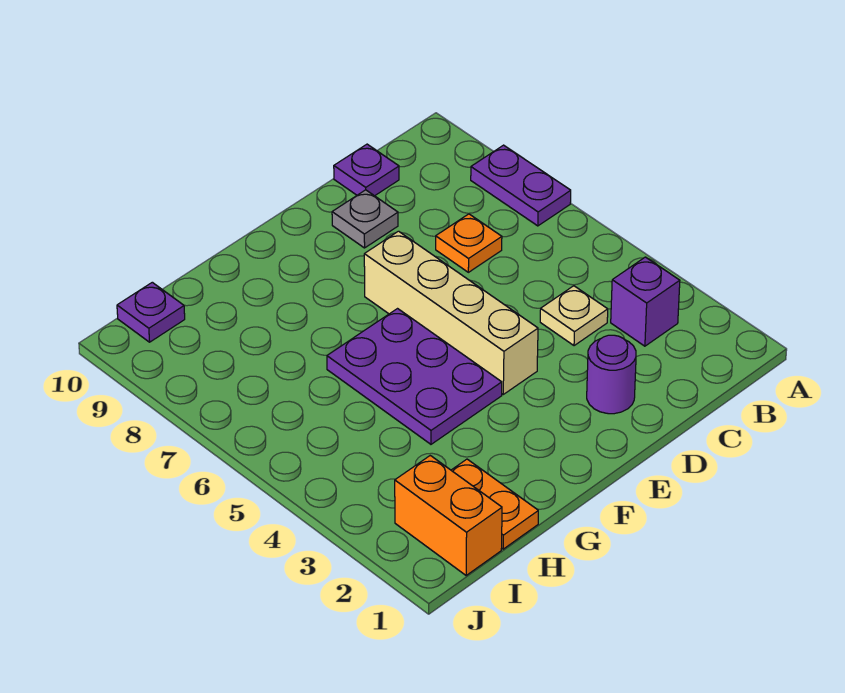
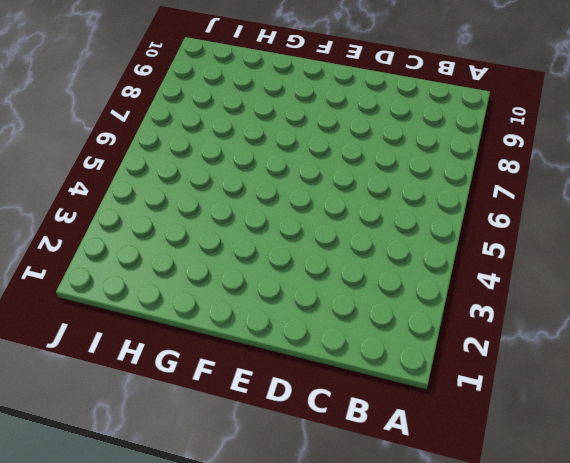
none -> purple plate A7:A8 level 1
none -> purple brick B3 level 1
none -> tan plate C4 level 1

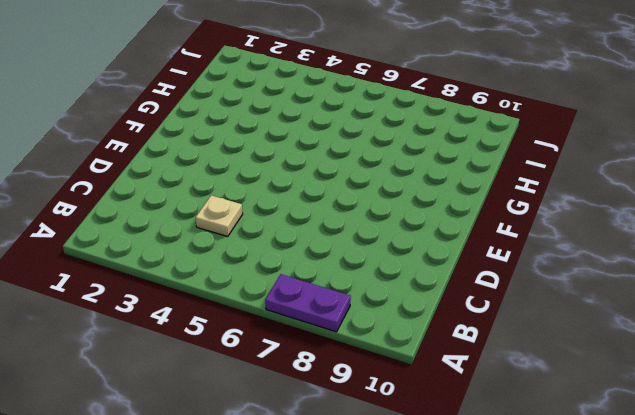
none -> purple brick B3 level 1
none -> orange plate C7 level 1
none -> purple plate C10 level 1

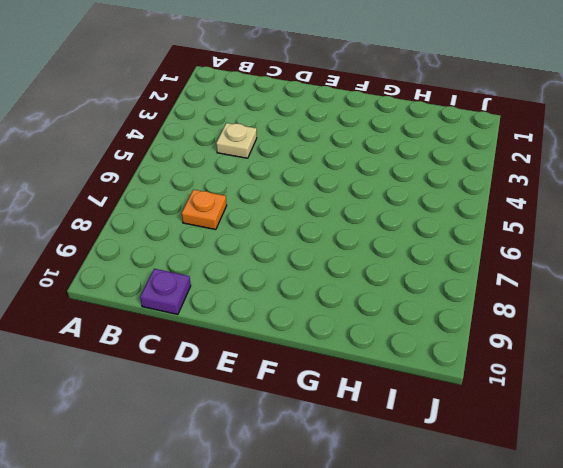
none -> purple plate A7:A8 level 1
none -> purple brick B3 level 1
none -> purple round brick D2 level 1

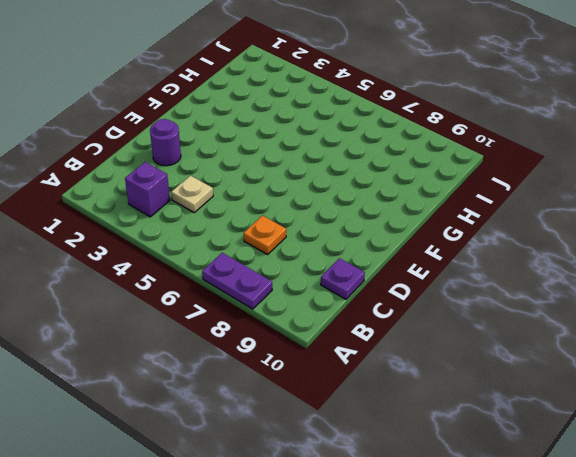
none -> grey plate D9 level 1
none -> tan brick E4:E7 level 1
none -> purple plate F4:G6 level 1

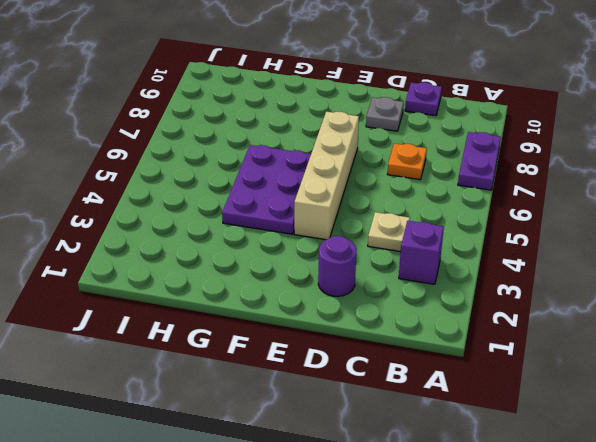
none -> orange plate H1:H2 level 1
none -> orange brick I1:I2 level 1
none -> purple plate I10 level 1

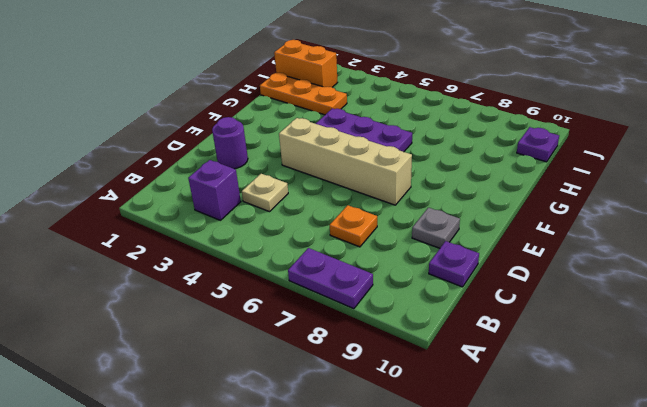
orange plate H1:H3 level 1 -> orange plate H1:H2 level 1

